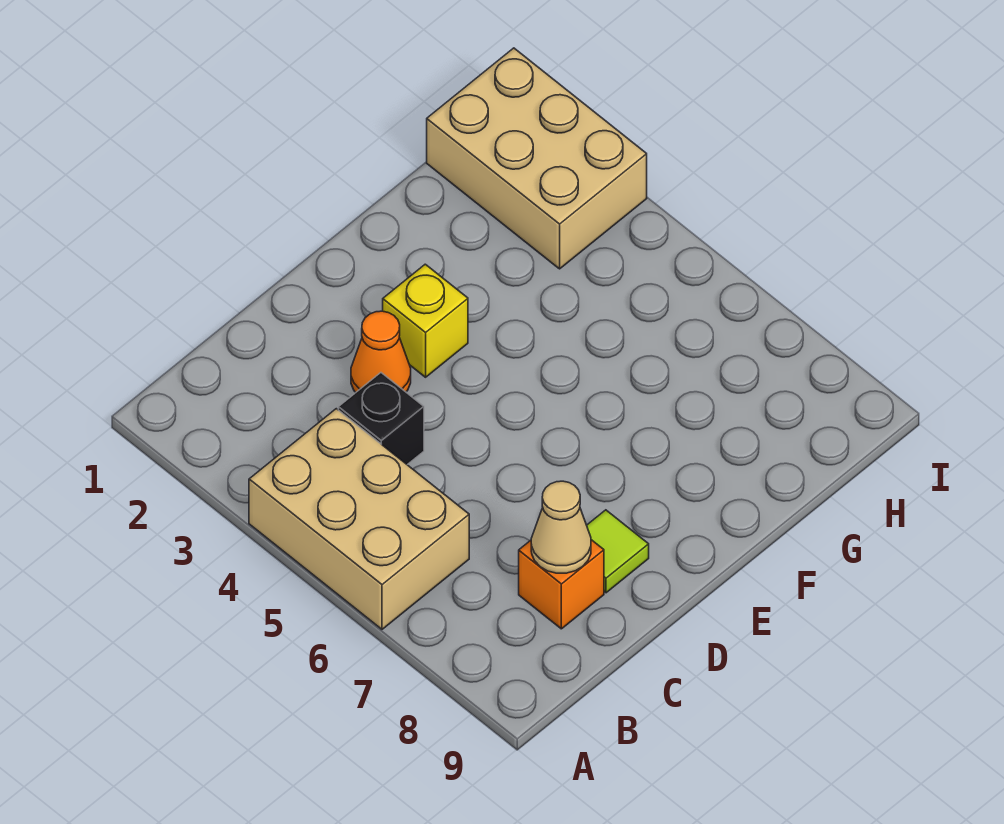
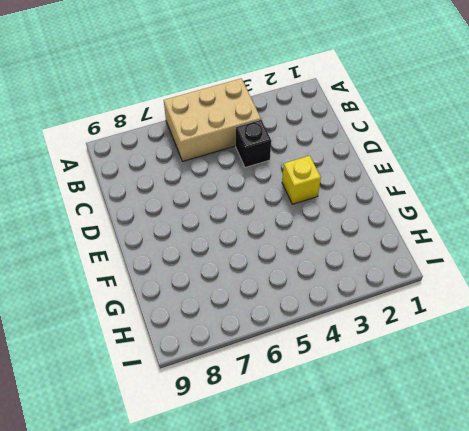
none -> orange brick C8 level 1
none -> orange cone D3 level 1

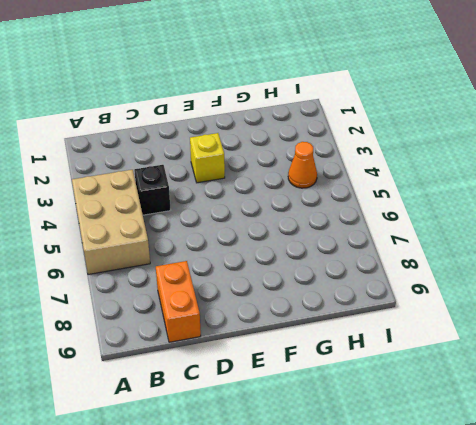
orange brick C8:C9 level 1 -> orange brick C8 level 1
orange cone H4 level 1 -> orange cone D3 level 1
none -> lime tile D8 level 1
none -> tan brick H1:I3 level 1

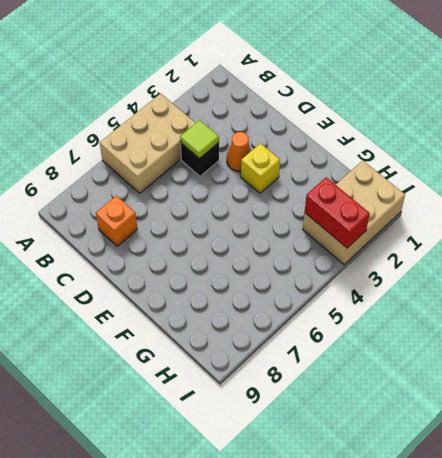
lime tile C4 level 2 -> lime tile D8 level 1
red brick H3:I3 level 2 -> none
none -> tan cone C8 level 2

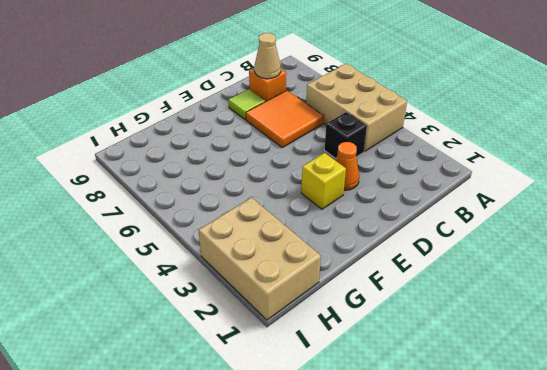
orange tile C6:D7 level 1 -> none

